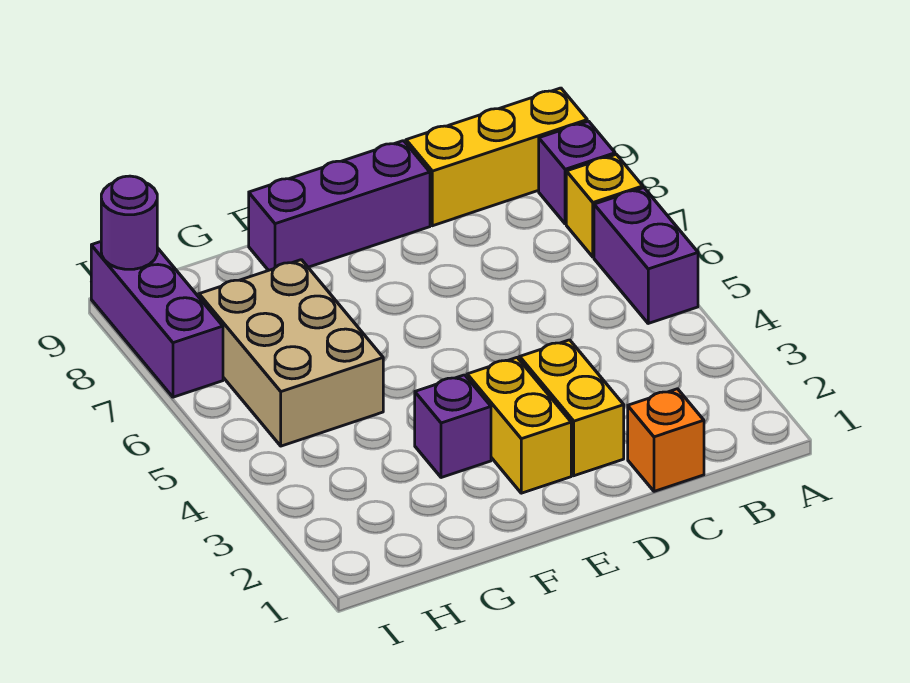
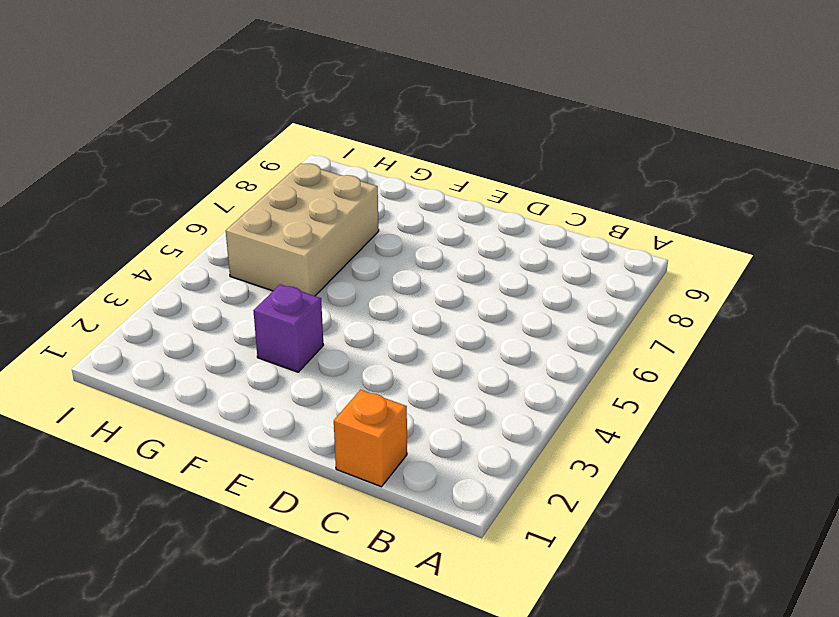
none -> purple brick A5:A6 level 1
none -> yellow brick A7 level 1
none -> purple brick A8 level 1

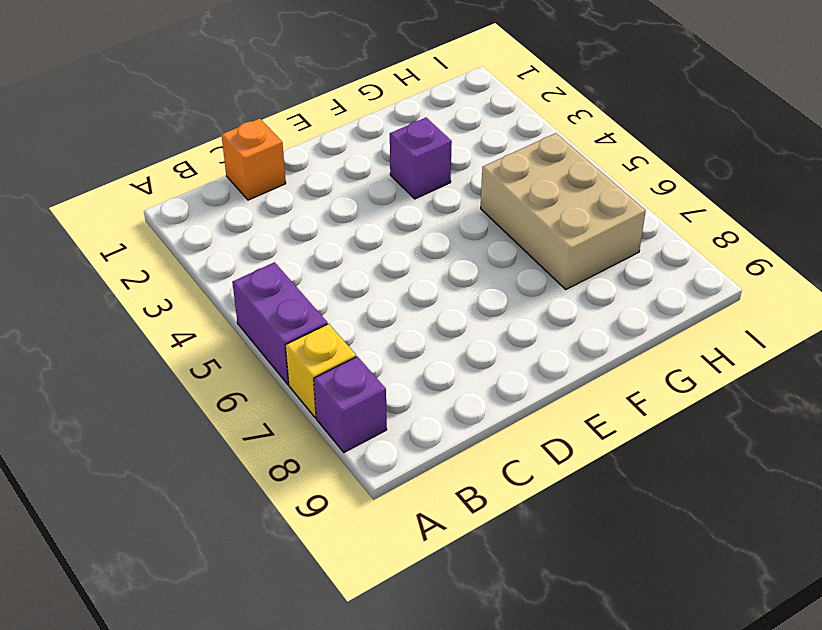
none -> yellow brick A9:C9 level 1
none -> yellow brick D2:D3 level 1
none -> purple brick D9:F9 level 1

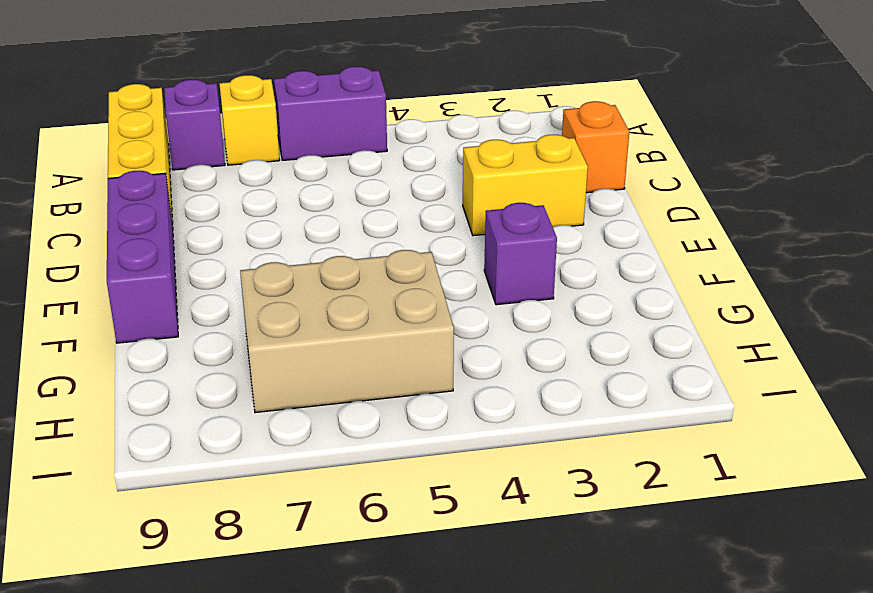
none -> yellow brick E2:E3 level 1
none -> purple brick I7:I9 level 1
none -> purple round brick I9 level 2

